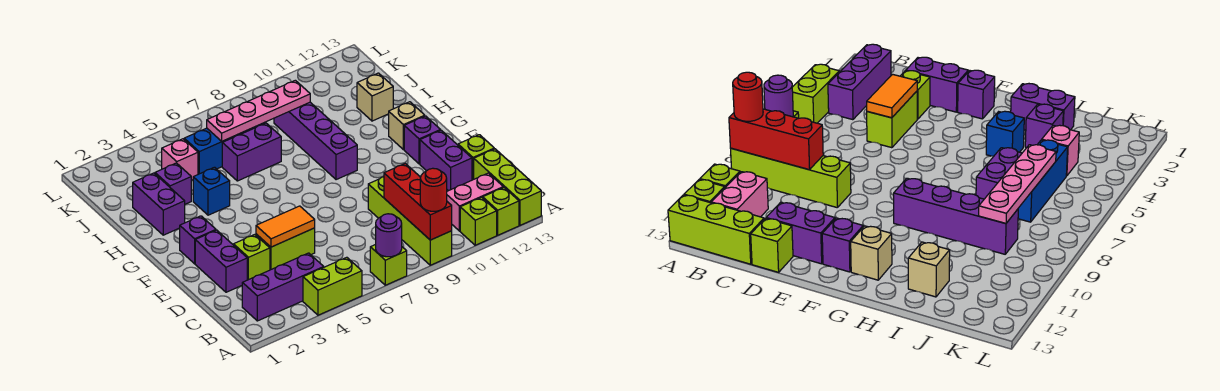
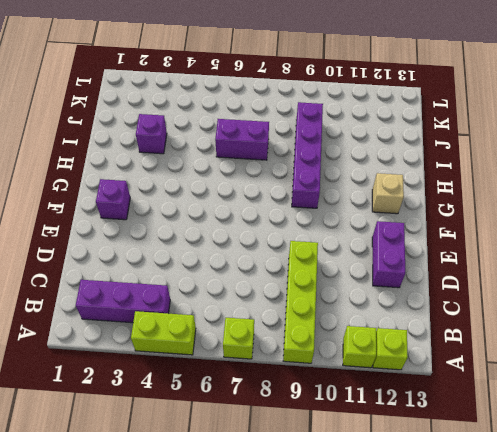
none -> lime brick A13:C13 level 1
none -> pink brick B11:B12 level 1
none -> purple brick D2:E2 level 1

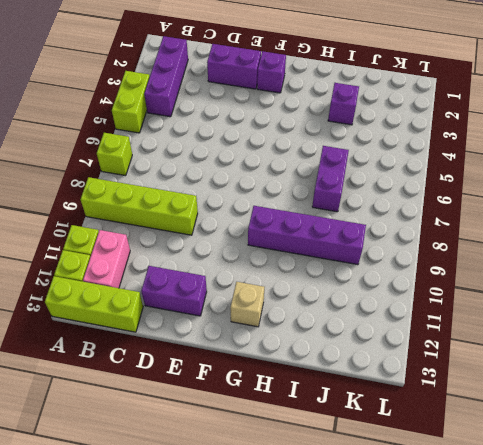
none -> lime brick D3 level 1
none -> lime brick D4:D5 level 1
none -> lime brick D13 level 1

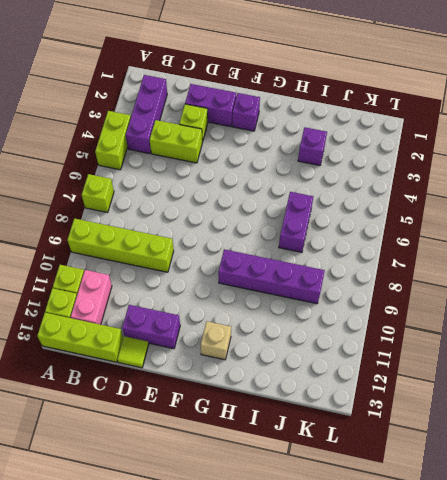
lime brick C4:D4 level 1 -> lime brick D4:D5 level 1
lime tile D13 level 1 -> lime brick D13 level 1
none -> purple brick F12 level 1
none -> purple brick H2:I2 level 1
none -> blue brick H4 level 1

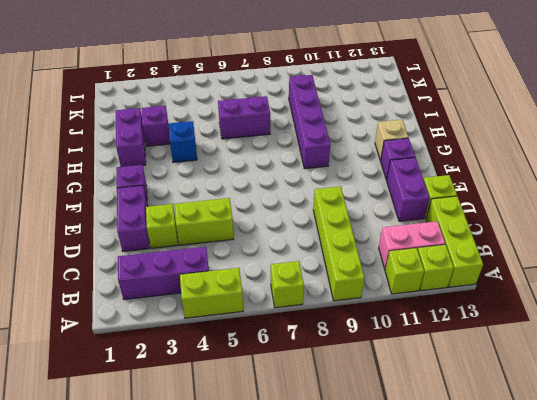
none -> tan brick I12 level 1
none -> pink brick J4 level 1
none -> blue brick J5:J7 level 1

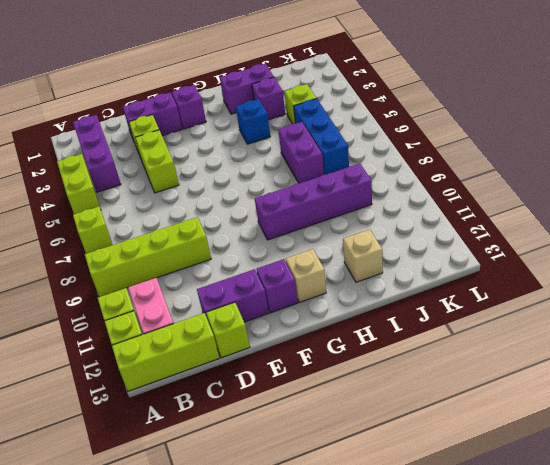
lime brick J4 level 1 -> pink brick J4 level 1
none -> purple round brick A7 level 2
none -> red brick A9:C9 level 2
none -> orange tile D4:D5 level 2

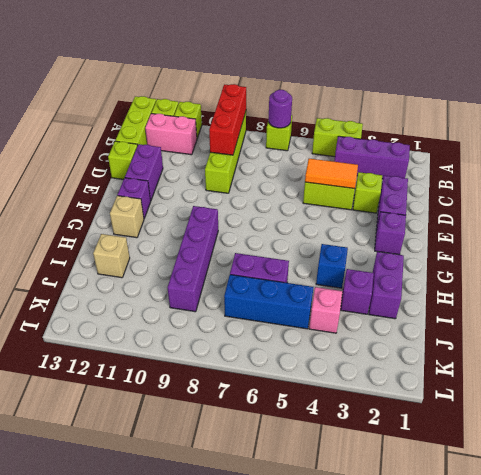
none -> pink plate J6:J9 level 2
none -> red round brick A9 level 3

